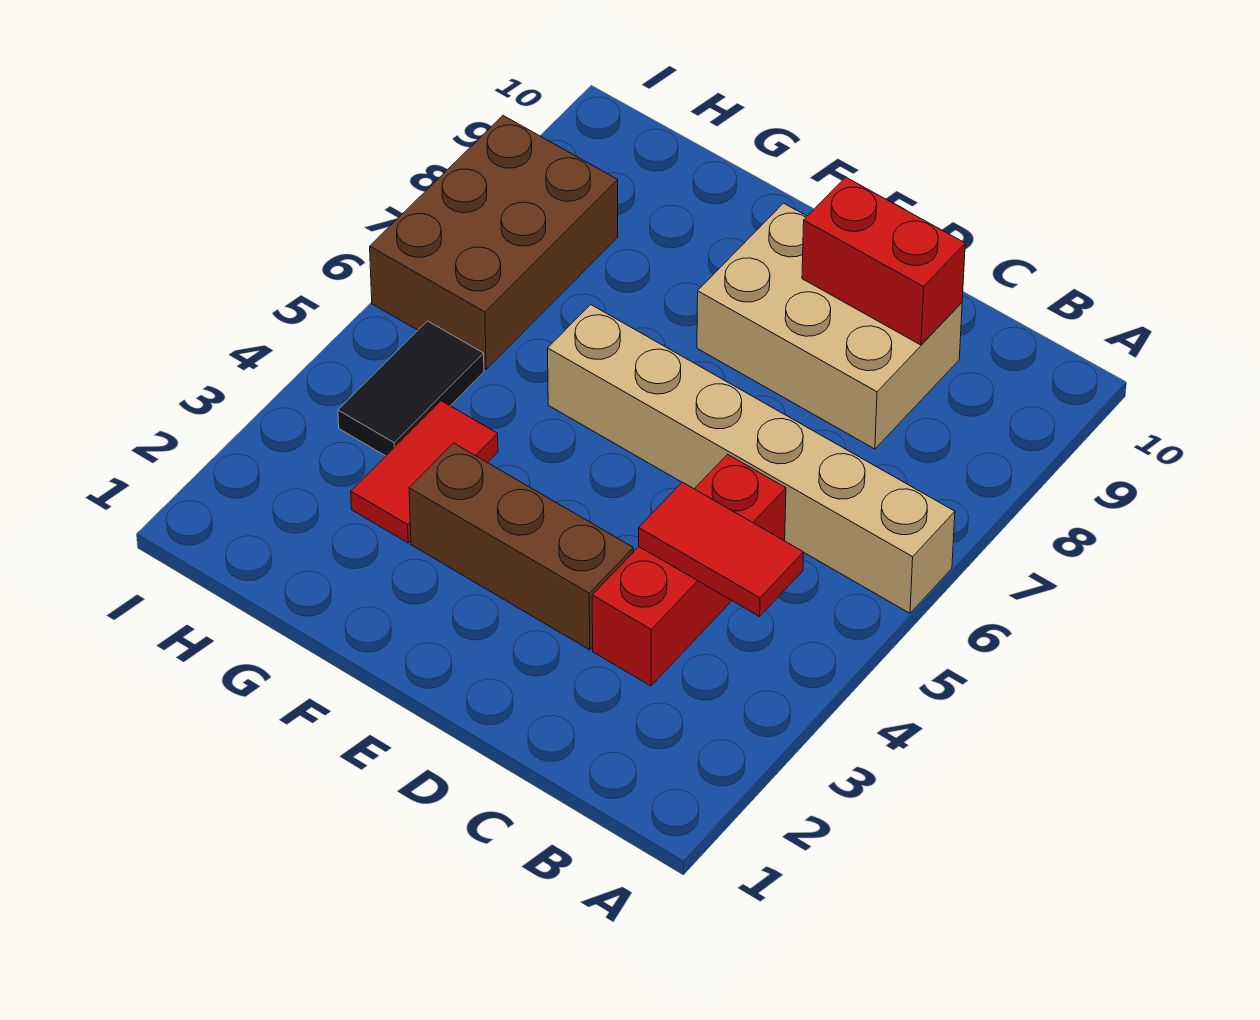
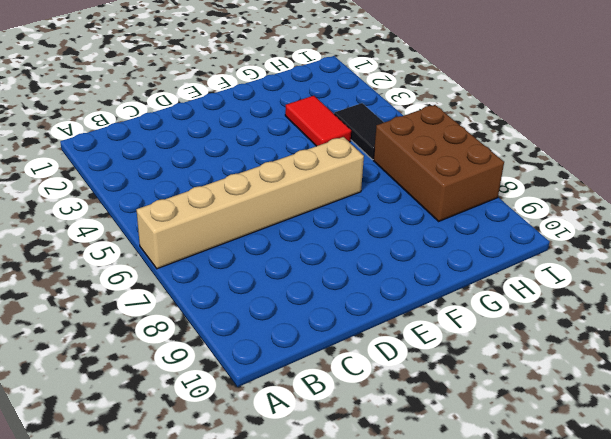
none -> red brick C3:C5 level 1
none -> tan brick C8:E9 level 1

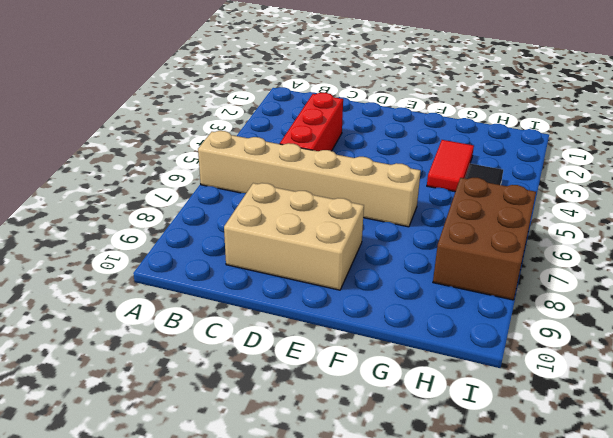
none -> brown brick D3:F3 level 1
none -> red tile B4:C4 level 2

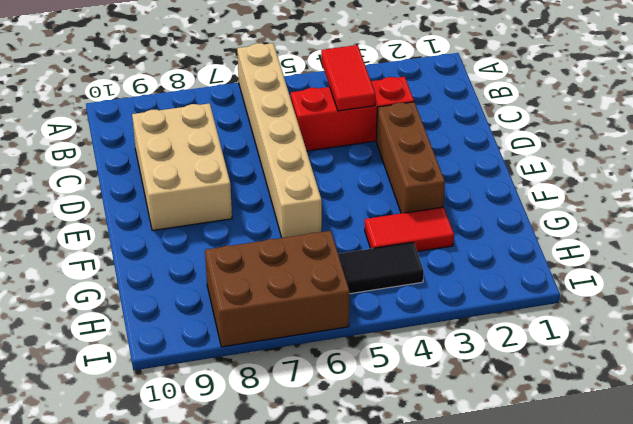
none -> red brick C9:D9 level 2

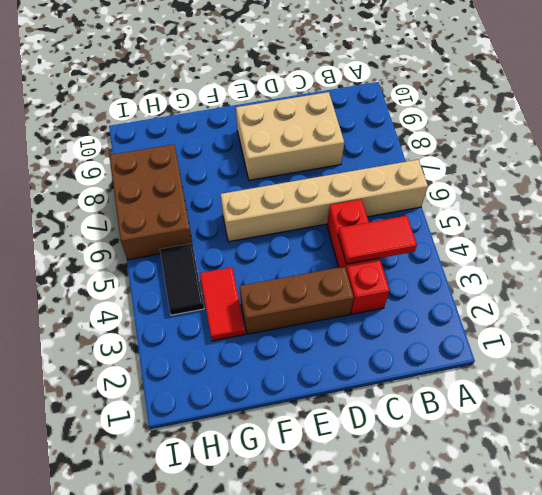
none -> red brick C9:D9 level 2

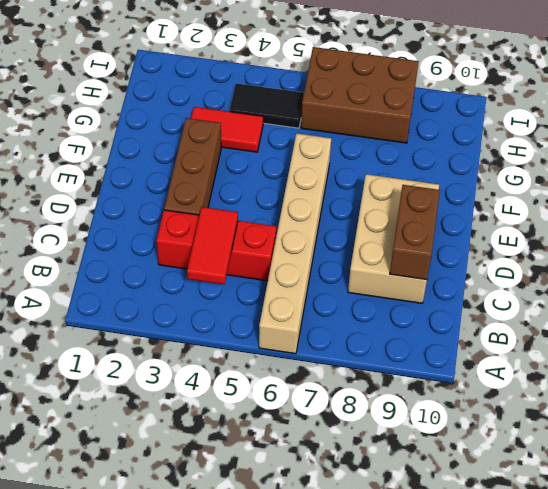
brown brick C9:D9 level 2 -> red brick C9:D9 level 2

